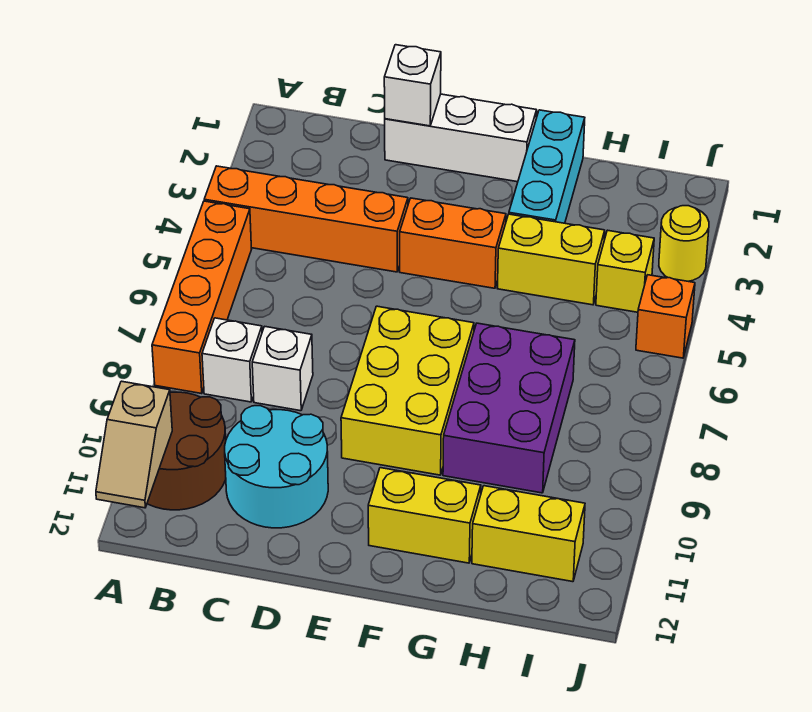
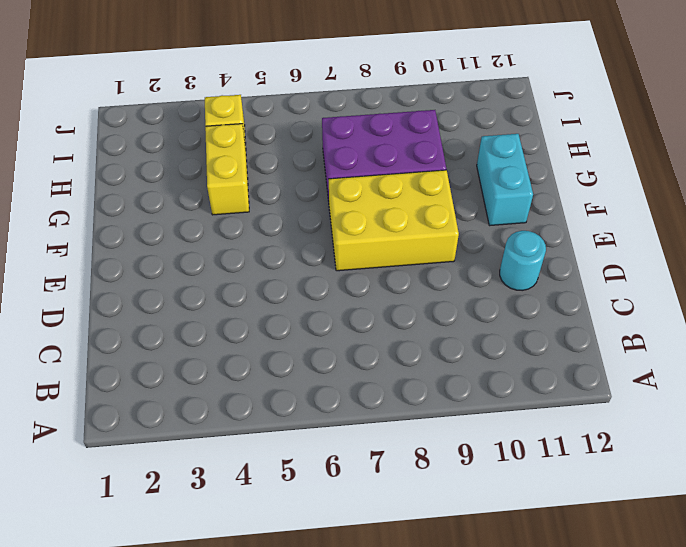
cyan round brick D11 level 1 -> cyan round brick C10:D11 level 1
cyan brick F11:G11 level 1 -> yellow brick F11:G11 level 1
none -> orange brick A4:D4 level 1
none -> orange brick A5:A8 level 1
none -> brown round brick A10:B11 level 1

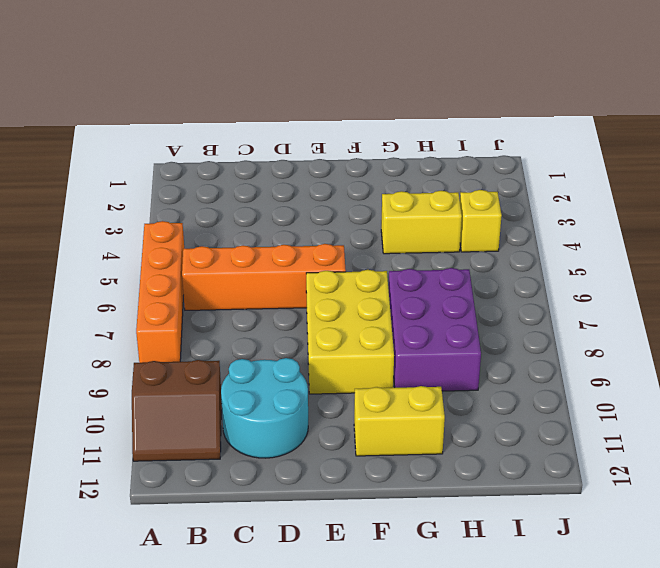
brown slope A10:B11 level 1 top 10 -> brown round brick A10:B11 level 1
orange brick B6:E6 level 1 -> orange brick A4:D4 level 1
none -> white brick B8 level 1
none -> white brick C8 level 1
none -> white brick D1:F1 level 1

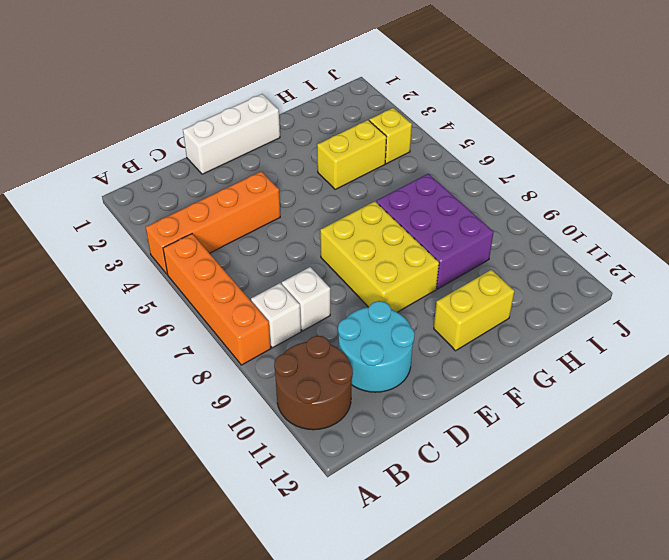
none -> orange brick E4:F4 level 1
none -> cyan brick G1:G3 level 1
none -> yellow brick H11:I11 level 1

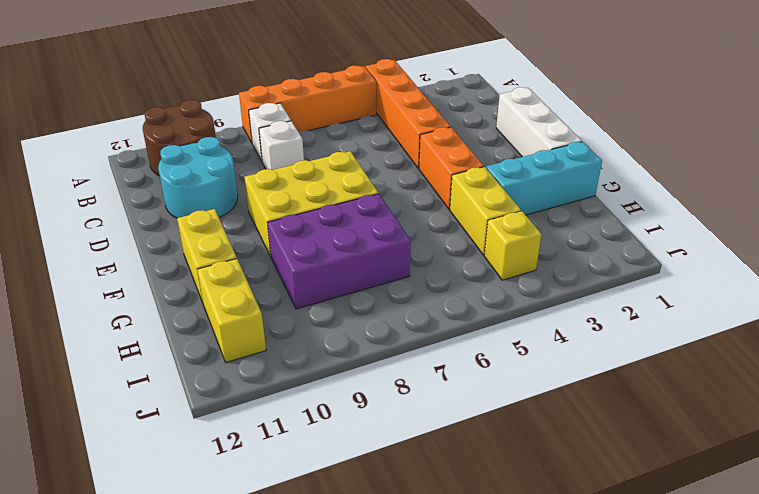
none -> yellow round brick J3 level 1
none -> orange brick J5 level 1
none -> tan slope A11:A12 level 2 top 11

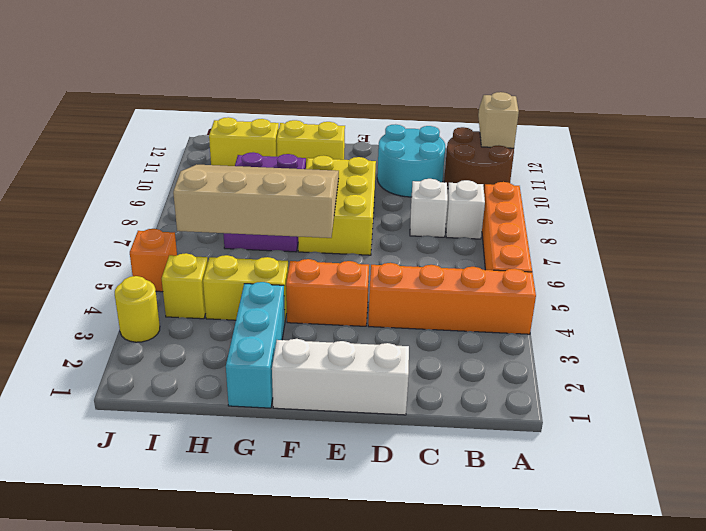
tan slope F6:I8 level 2 top 6 -> none
none -> white brick D1 level 2

